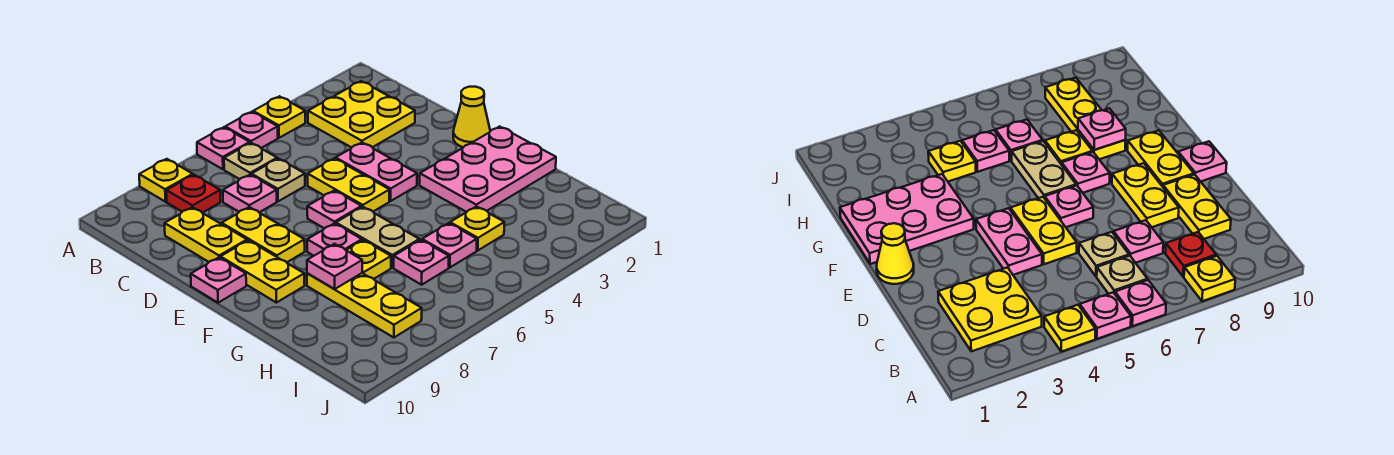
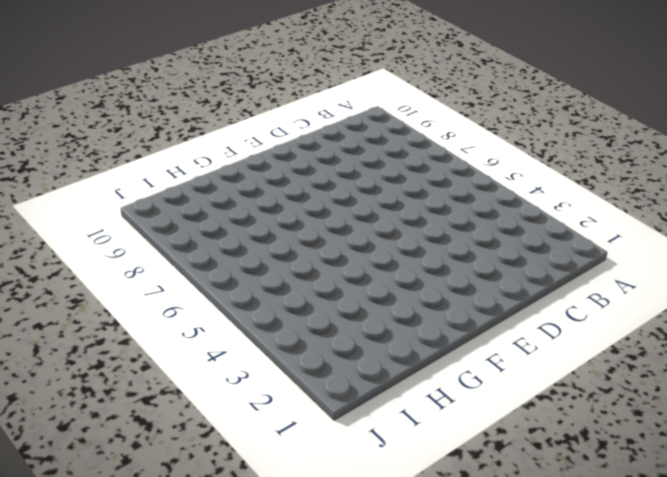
none -> yellow plate A4 level 1
none -> pink plate A5 level 1
none -> pink plate A6 level 1

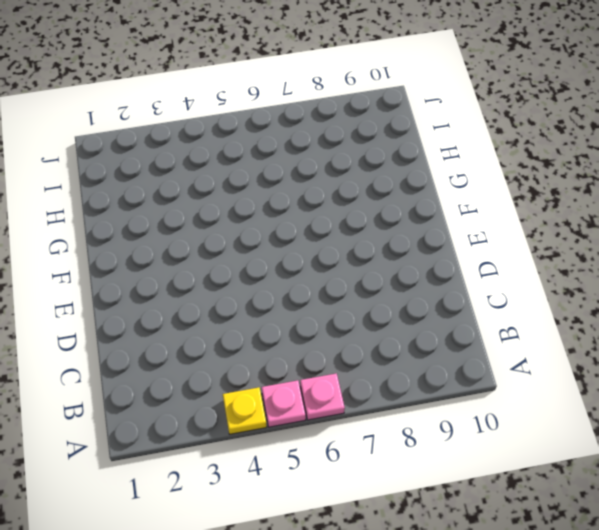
none -> yellow plate A8 level 1
none -> yellow plate B2:C3 level 1
none -> tan plate B6 level 1

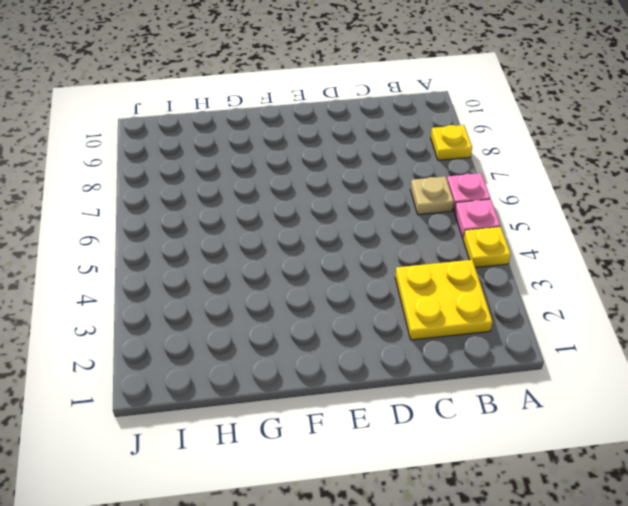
none -> red plate B8 level 1
none -> tan plate C6 level 1
none -> pink plate C7 level 1

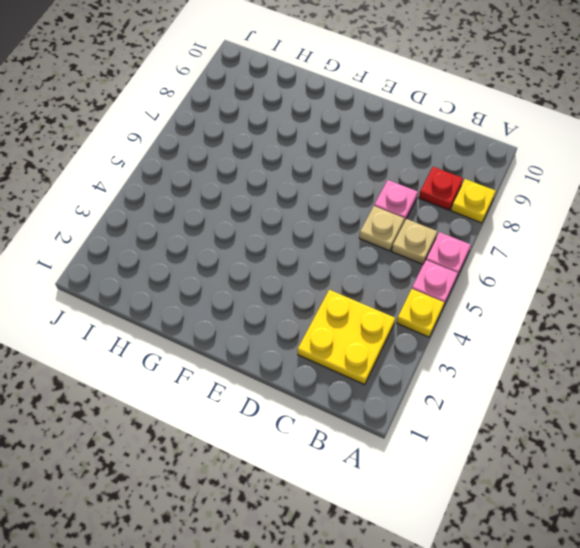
none -> yellow plate C9:D9 level 1
none -> pink plate D4:E4 level 1
none -> yellow plate D5:E5 level 1

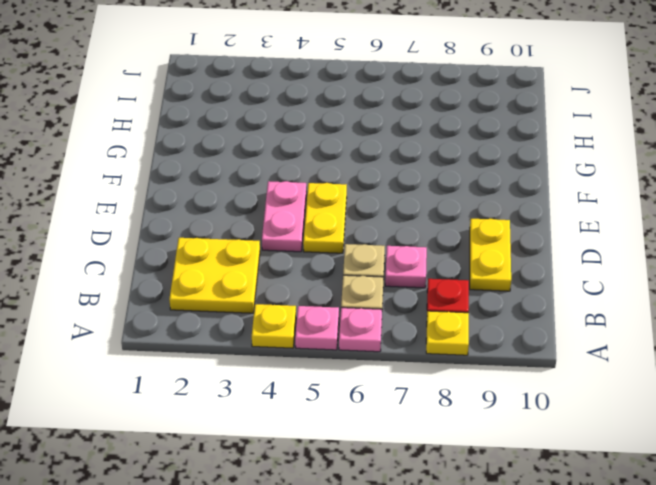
none -> yellow plate D8:E8 level 1
none -> yellow cone E1 level 1
none -> pink plate E6 level 1

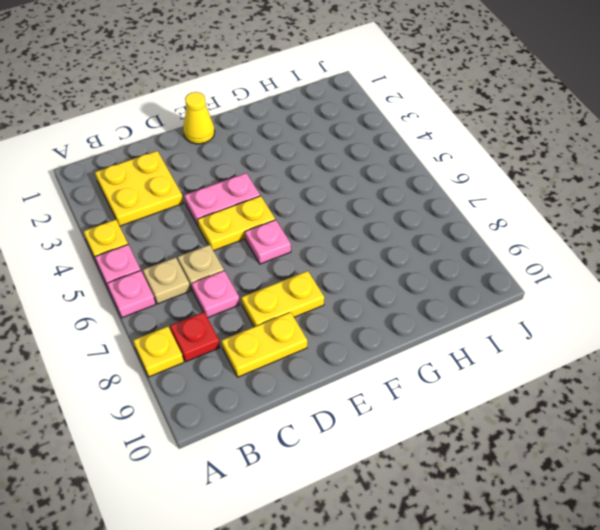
none -> yellow plate E9:F9 level 1
none -> pink plate E10 level 1
none -> pink plate F1:G3 level 1

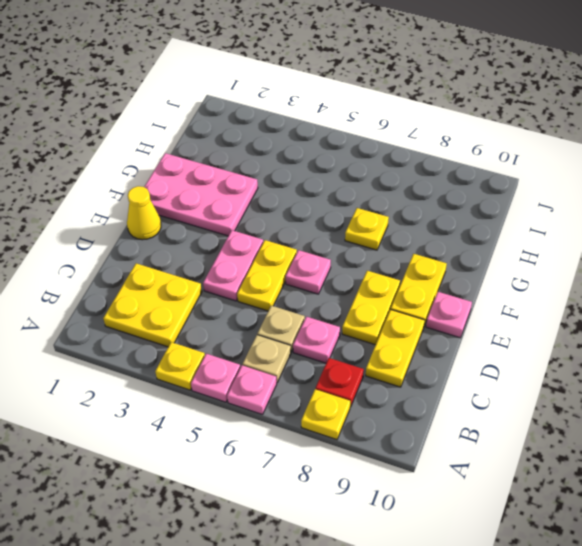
none -> tan plate F6:G6 level 1
none -> pink plate F7 level 1
none -> yellow plate G8:I8 level 1

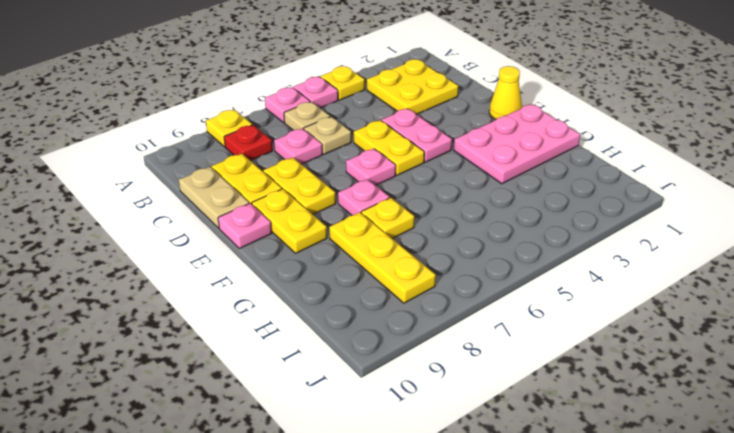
tan plate C10:D10 level 1 -> tan plate F6:G6 level 1
none -> yellow plate H4 level 1
none -> pink plate H5 level 1
none -> pink plate H6 level 1

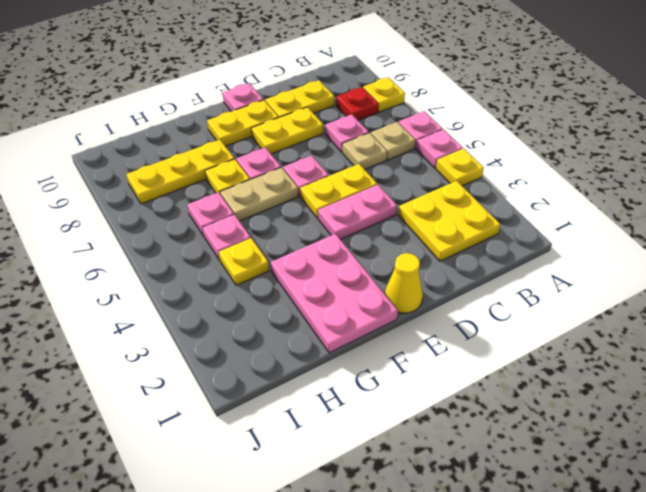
none -> pink plate G8 level 2

